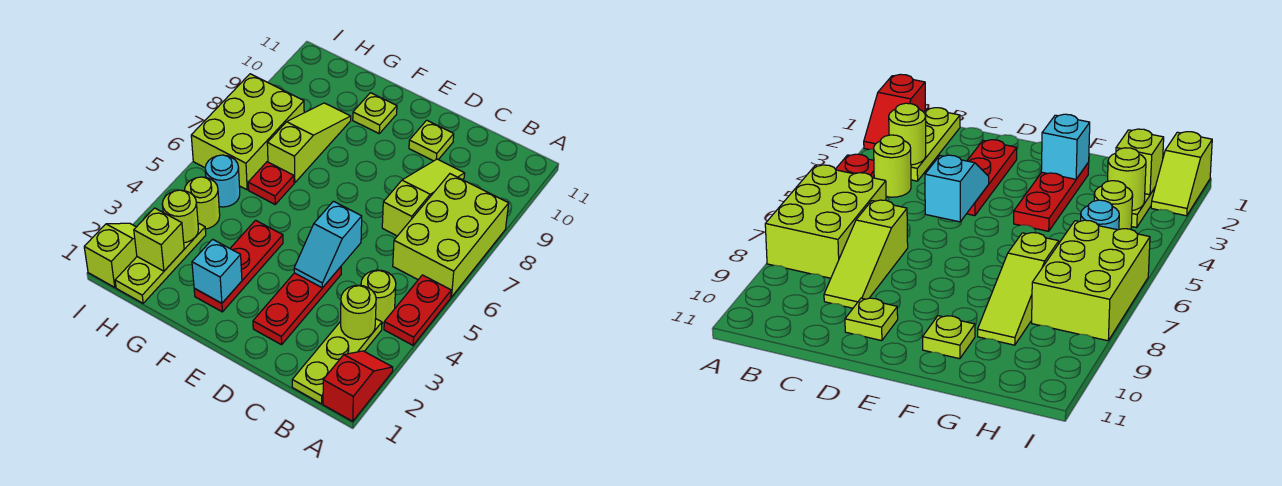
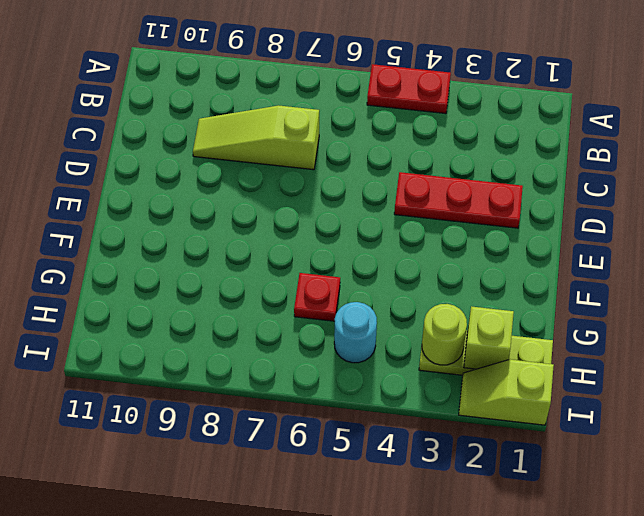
none -> red slope A1:A2 level 1 top 1
none -> lime brick A6:B8 level 1
none -> lime plate B1:B3 level 1

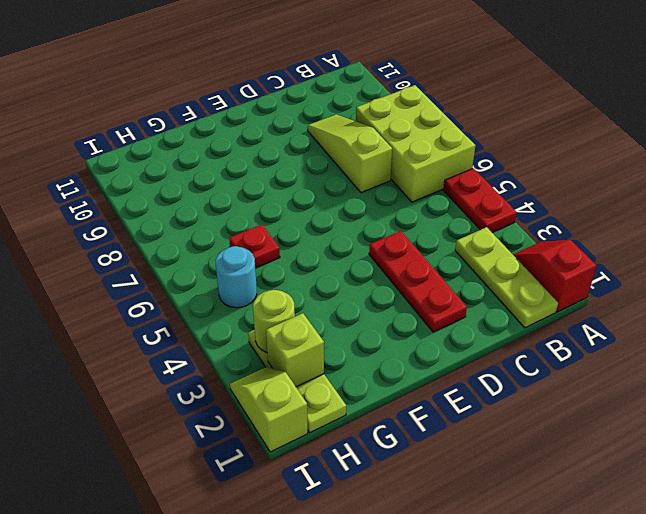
none -> lime round brick B4 level 1
none -> lime plate D10 level 1
none -> red plate F2:F4 level 1

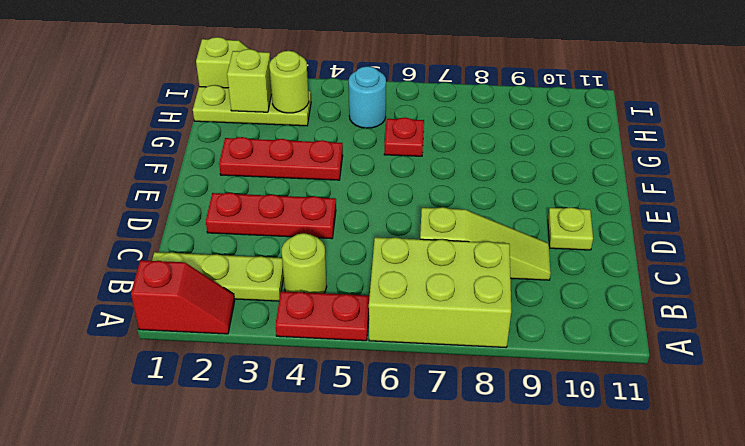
none -> lime plate F10 level 1
none -> lime slope G7:G9 level 1 top 7
none -> lime round brick H4 level 1

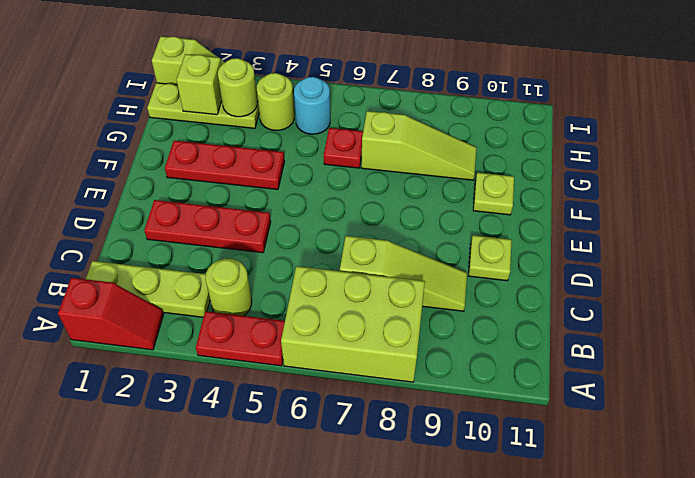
none -> lime brick H6:I8 level 1
none -> lime round brick B3 level 2
none -> cyan slope D4:D5 level 2 top 5

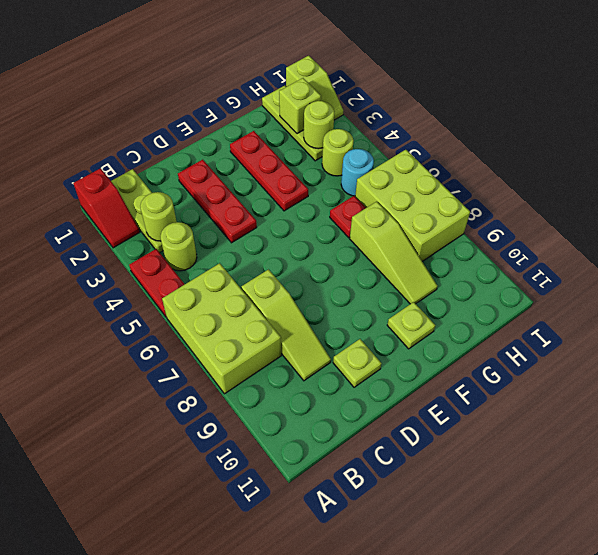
none -> cyan slope D4:D5 level 2 top 5
none -> cyan brick F2 level 2

